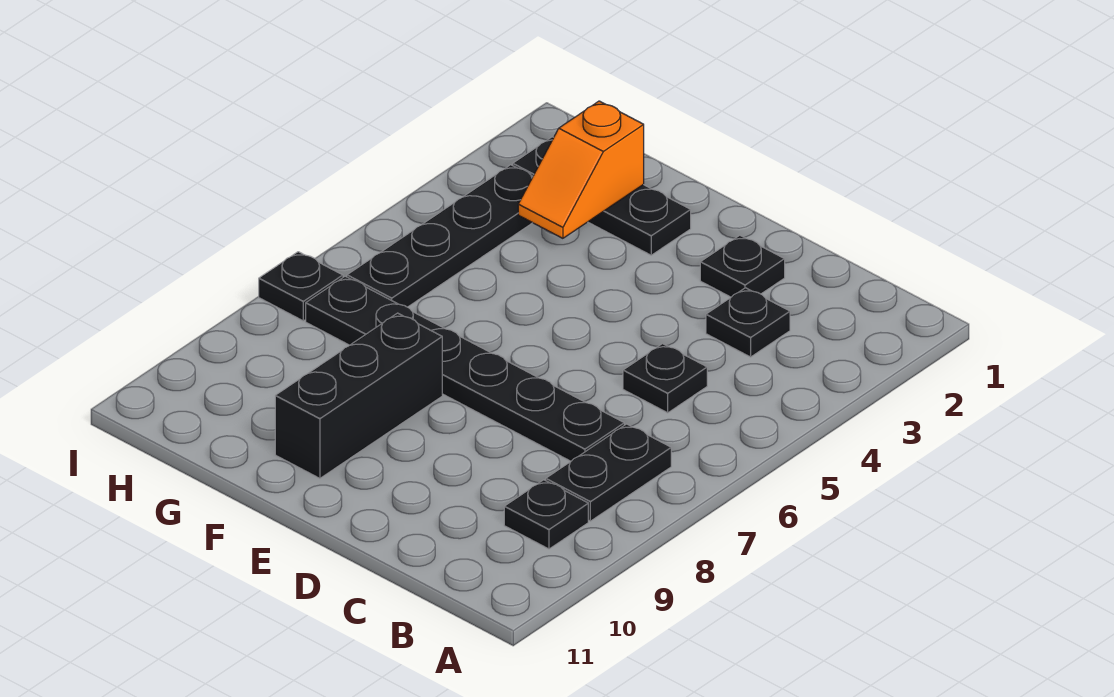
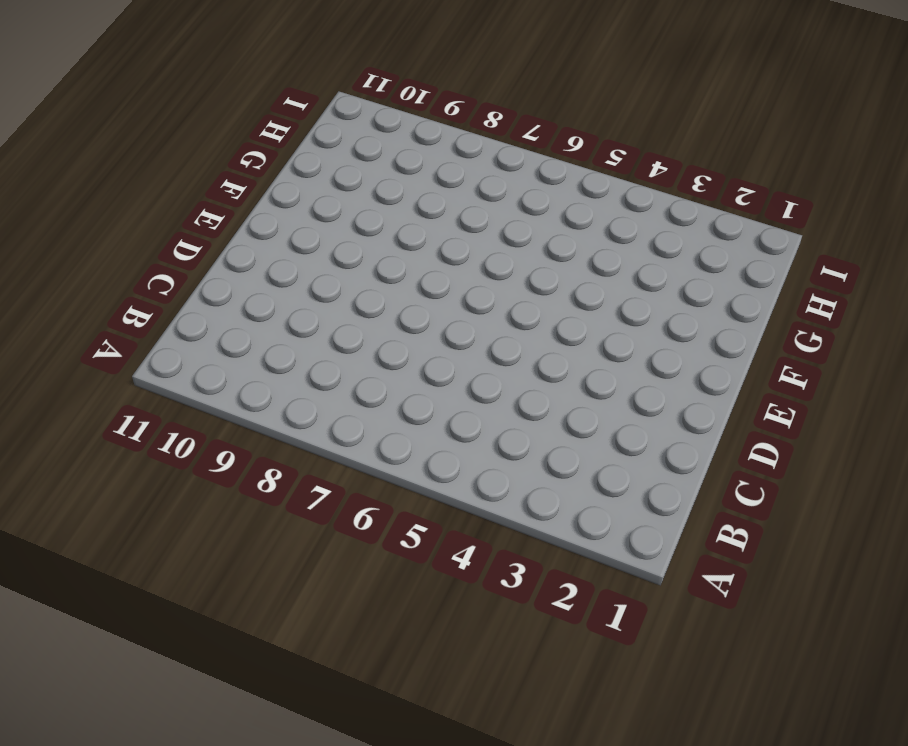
none -> black plate B7:B8 level 1
none -> black plate B9 level 1

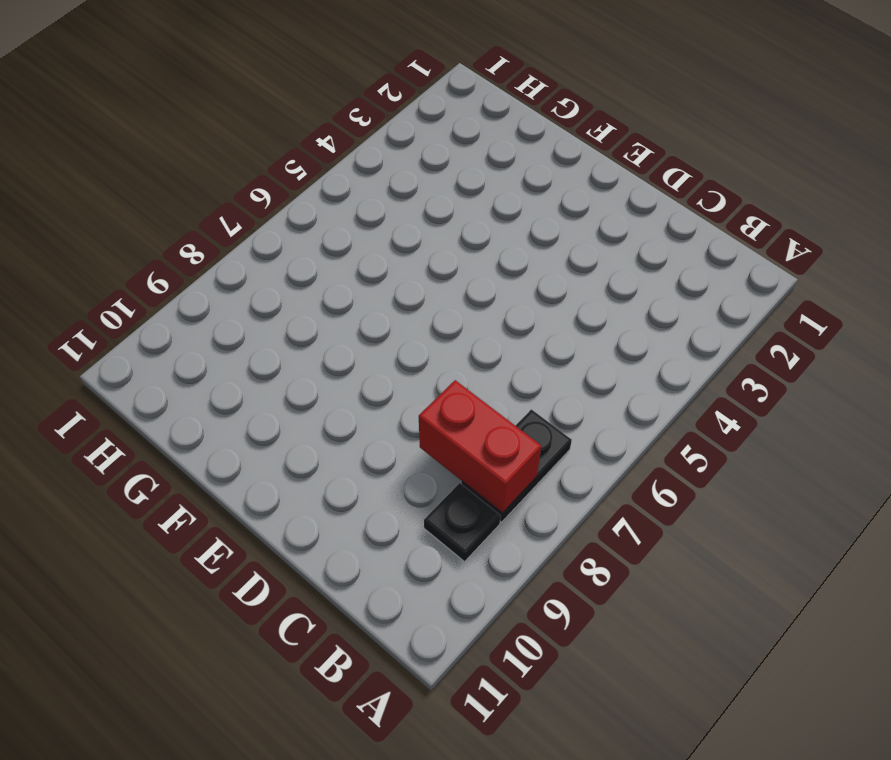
red brick B8:C8 level 2 -> none
none -> black plate C3 level 1
none -> black plate C5 level 1

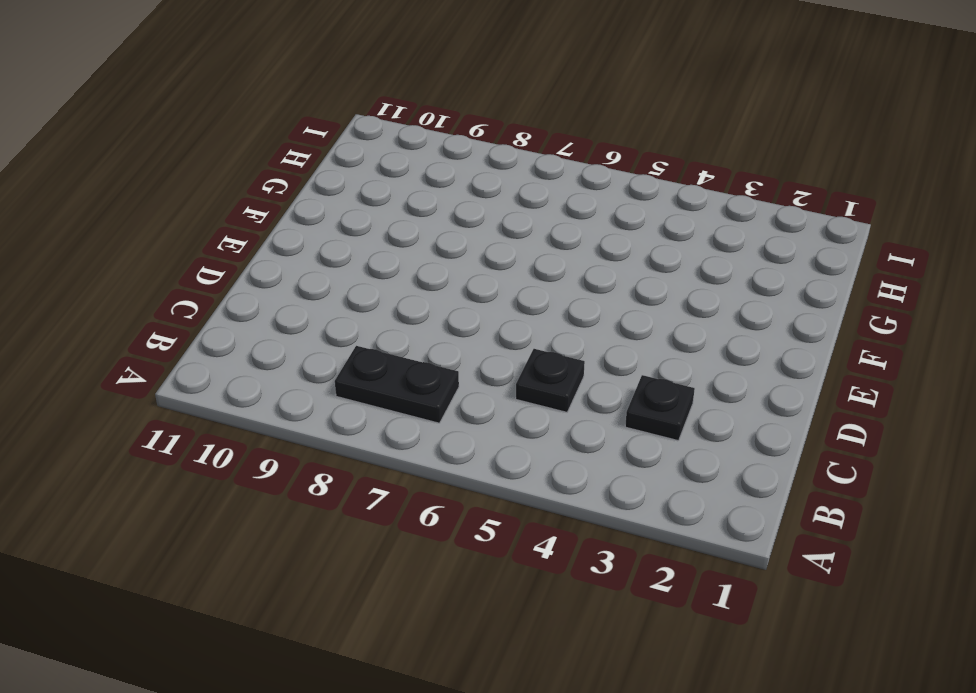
none -> black plate B9 level 1
none -> black plate C7:H7 level 1

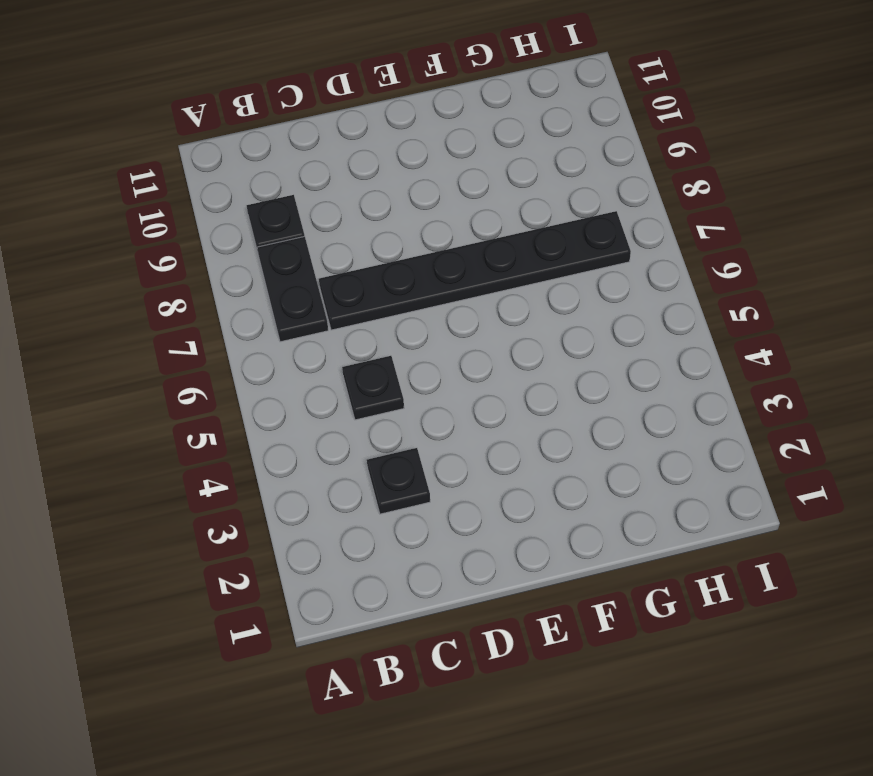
none -> black plate D2 level 1
none -> black plate F2:H2 level 1

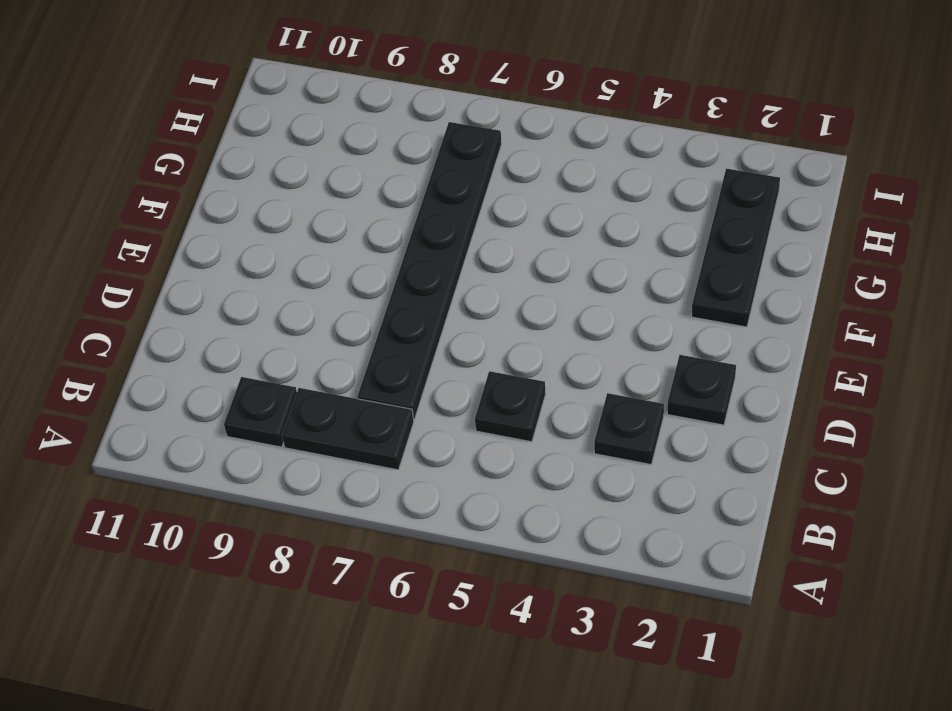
none -> black brick F8:F10 level 1
none -> black plate H3:H6 level 1

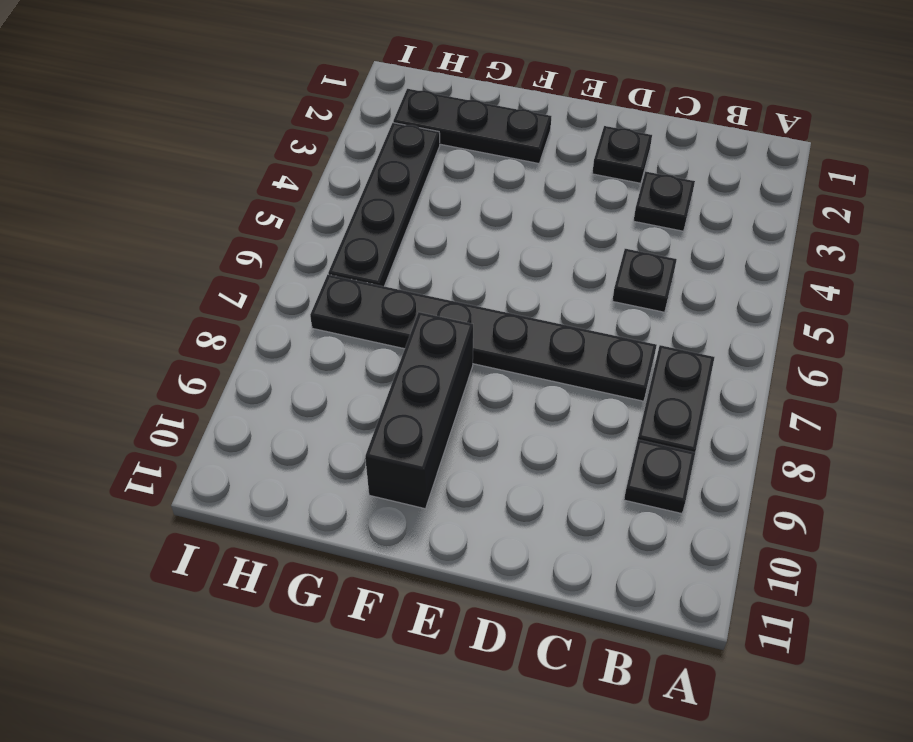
none -> black plate I7 level 1
none -> orange slope G2:G3 level 2 top 2

